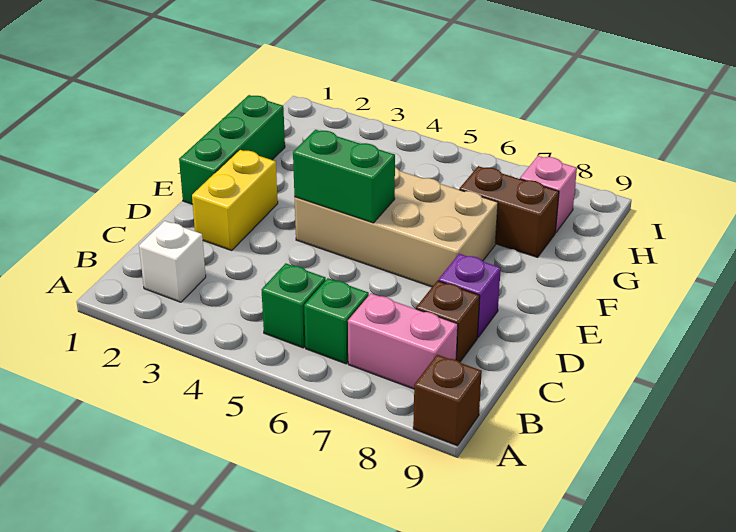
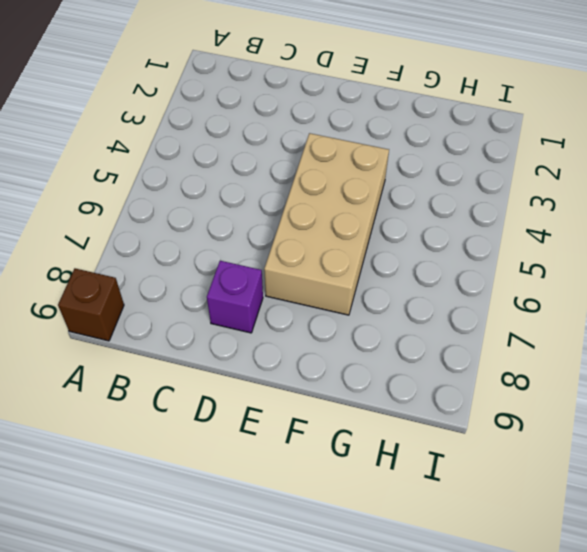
none -> white brick B2 level 1
none -> green brick B5 level 1
none -> green brick B6 level 1

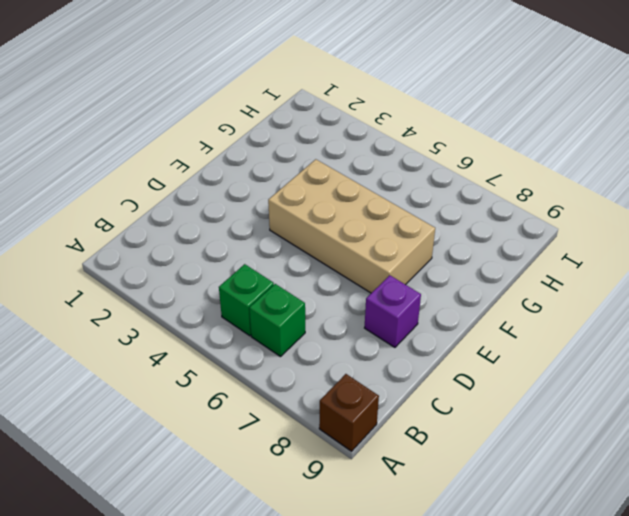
none -> white brick B2 level 1
none -> pink brick B7:B8 level 1
none -> brown brick C8 level 1

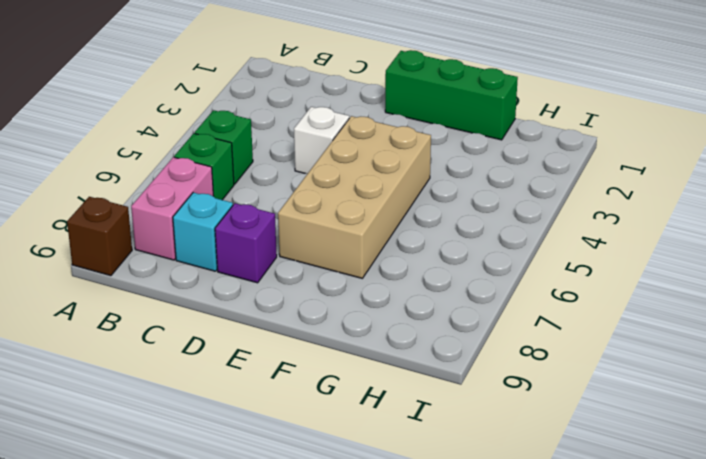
cyan brick C8 level 1 -> brown brick C8 level 1
white brick D4 level 1 -> white brick B2 level 1
none -> yellow brick D2:E2 level 1
none -> brown brick G7:G8 level 1
none -> pink brick H8 level 1

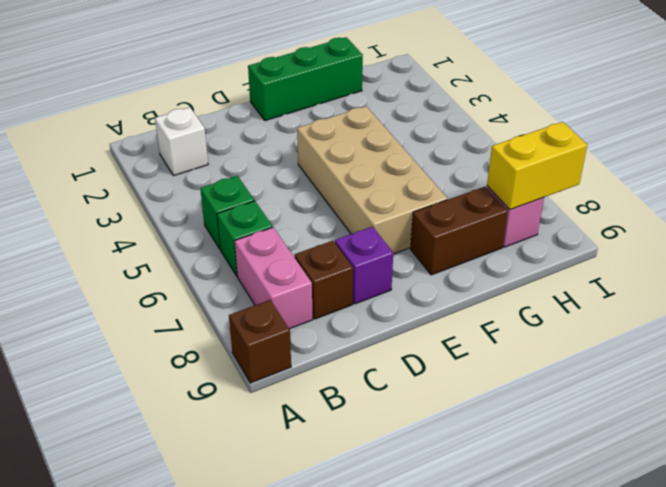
brown brick F8:G8 level 1 -> brown brick G7:G8 level 1
yellow brick H8:I8 level 2 -> yellow brick D2:E2 level 1
none -> green brick E4:E5 level 2

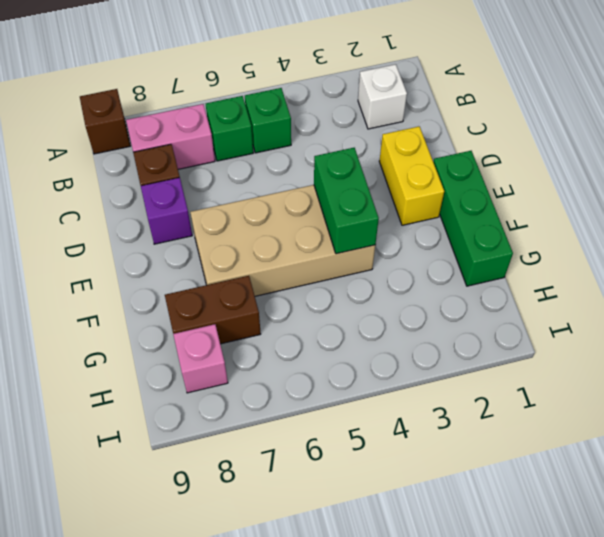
green brick E4:F4 level 2 -> green brick E4:E5 level 2

